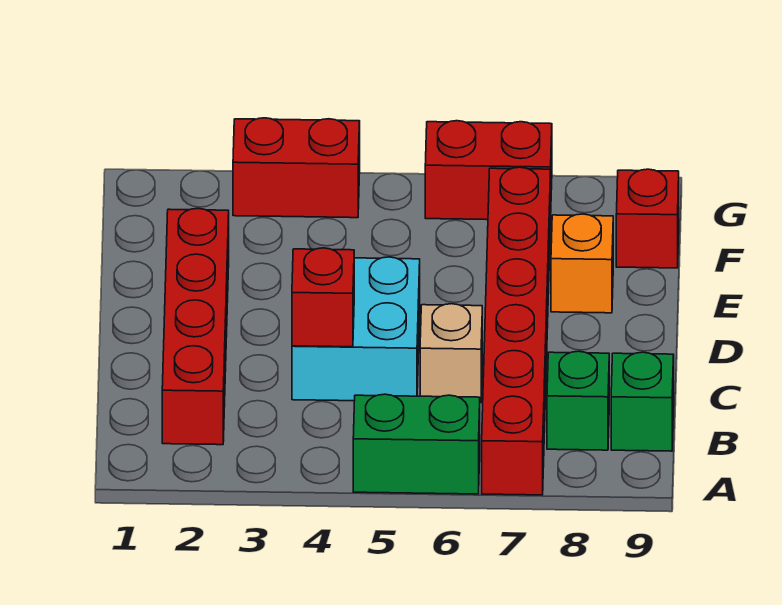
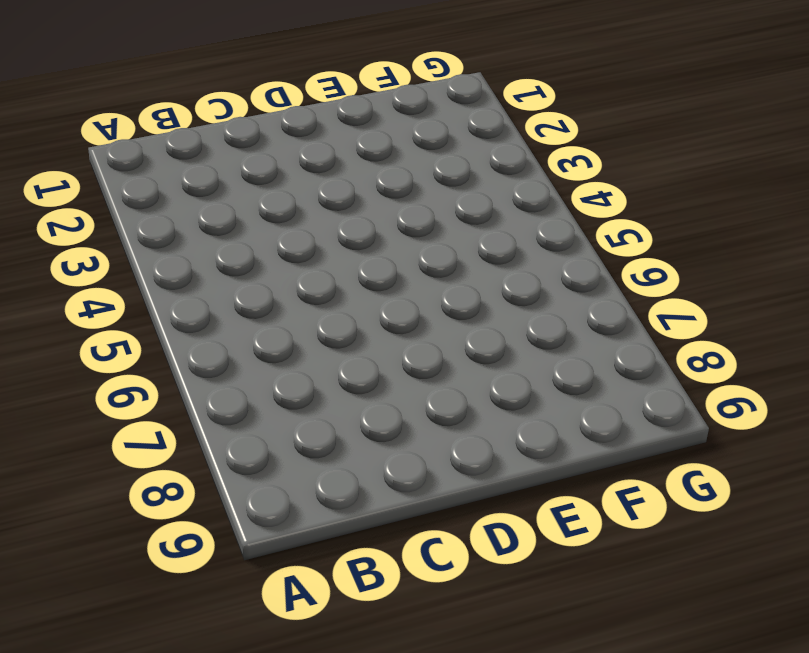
none -> green brick A5:A6 level 1
none -> red brick A7:F7 level 1
none -> red brick B2:E2 level 1

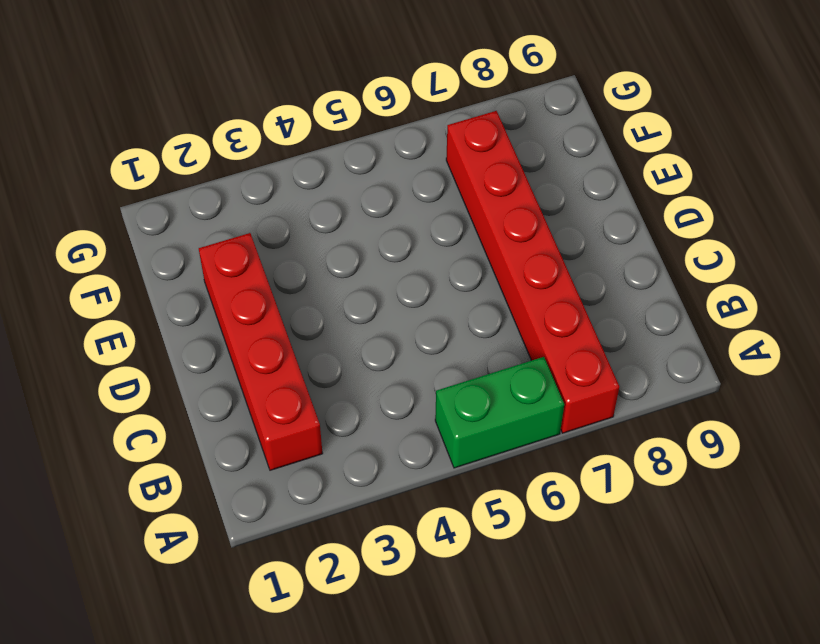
none -> green brick B8 level 1
none -> green brick B9 level 1
none -> cyan brick C4:D5 level 1

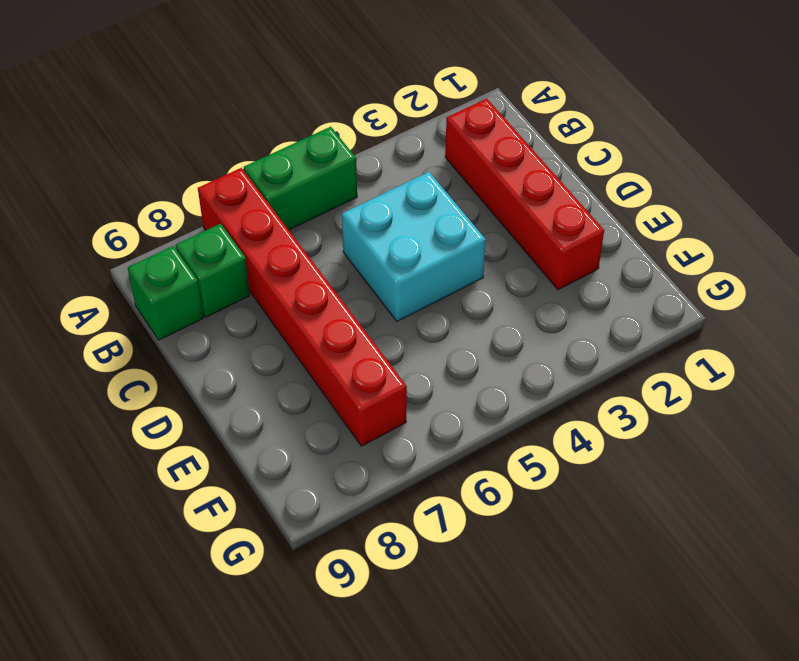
none -> tan brick C6 level 1
none -> orange brick E8 level 1
none -> red brick F9 level 1

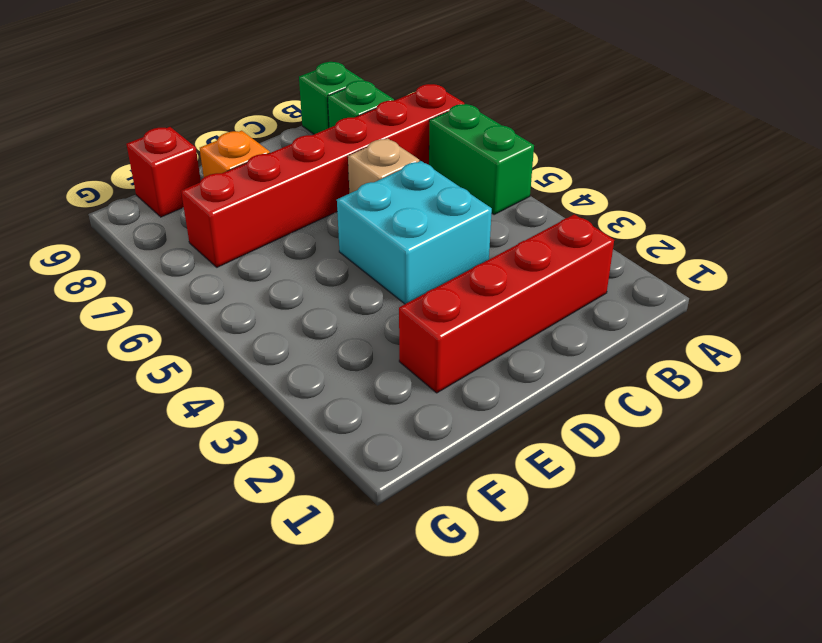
none -> red brick G3:G4 level 1
none -> red brick G6:G7 level 1
none -> red brick C4 level 2

